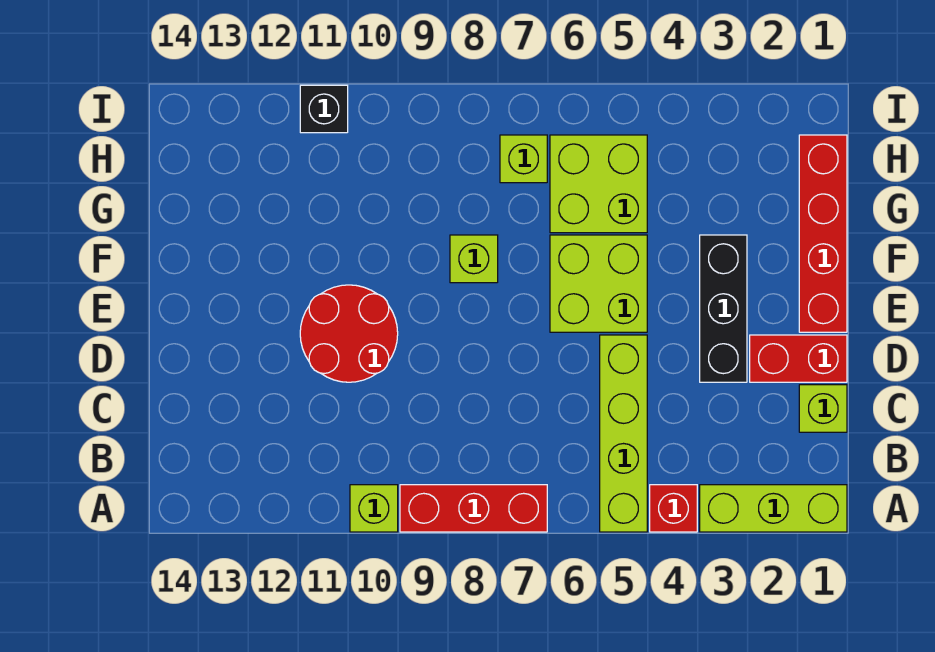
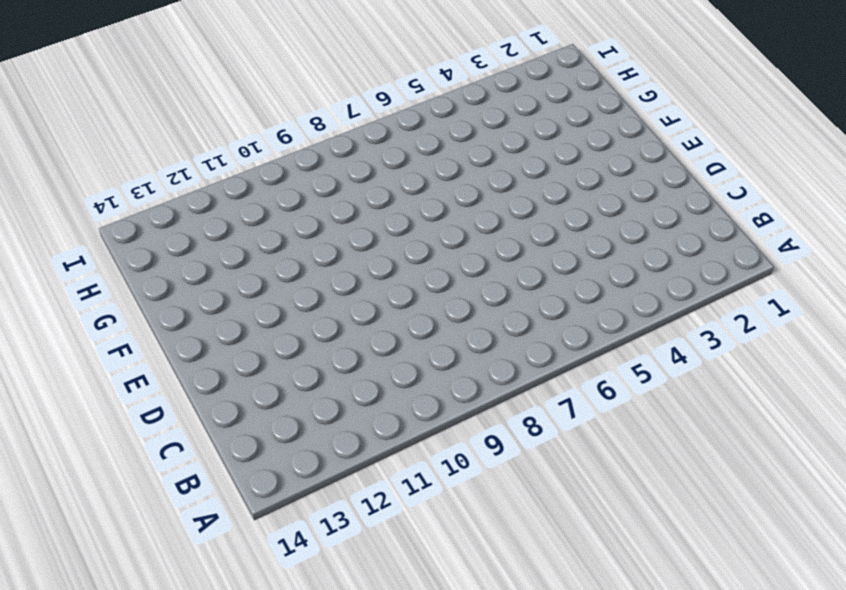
none -> lime brick A1:A3 level 1
none -> red brick A4 level 1
none -> lime brick A5:D5 level 1

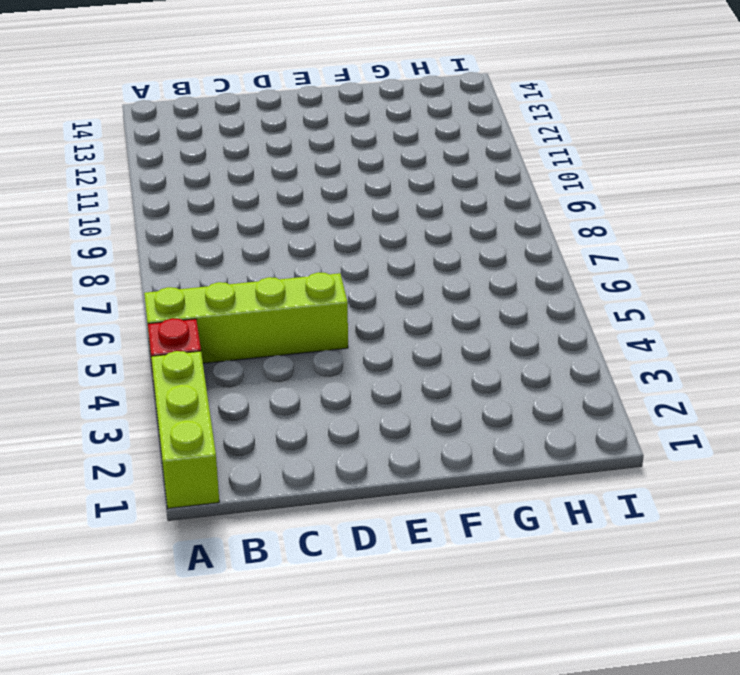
none -> red brick A7:A9 level 1
none -> lime brick A10 level 1
none -> lime brick C1 level 1

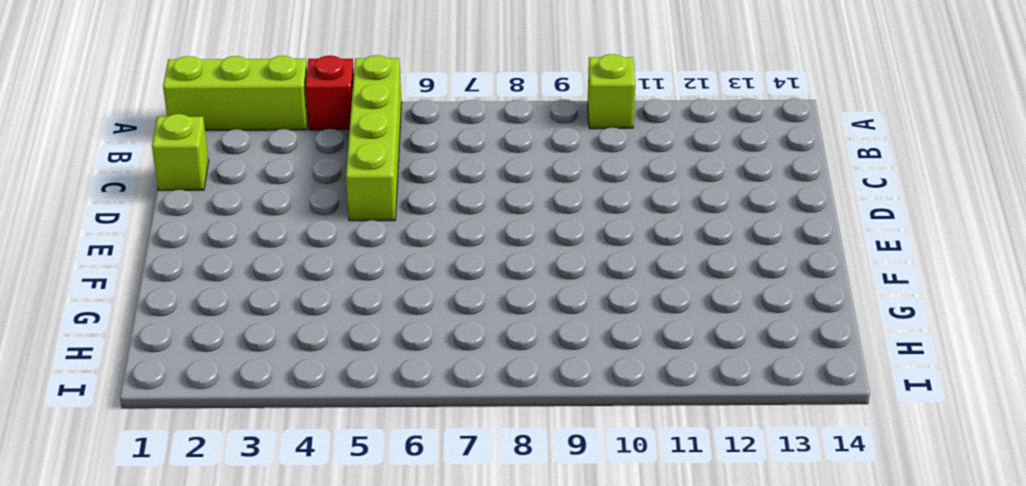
none -> red brick A7:A9 level 1
none -> red brick D1:D2 level 1
none -> black brick D3:F3 level 1

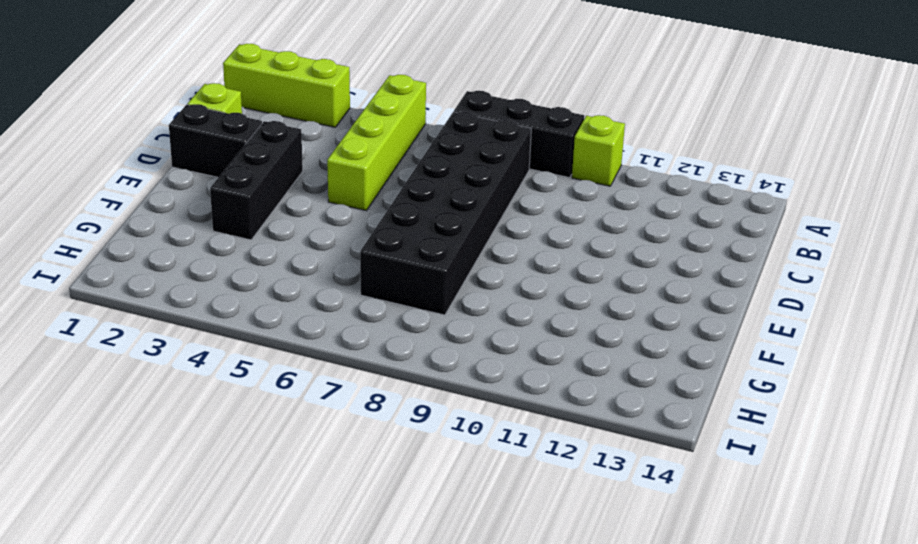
black brick A7:A9 level 1 -> red brick A7:A9 level 1
black brick B7:G8 level 1 -> lime brick F8 level 1
black brick D1:D2 level 1 -> red brick D1:D2 level 1
none -> red brick A4 level 1
none -> red round brick D10:E11 level 1
none -> red brick E1:H1 level 1

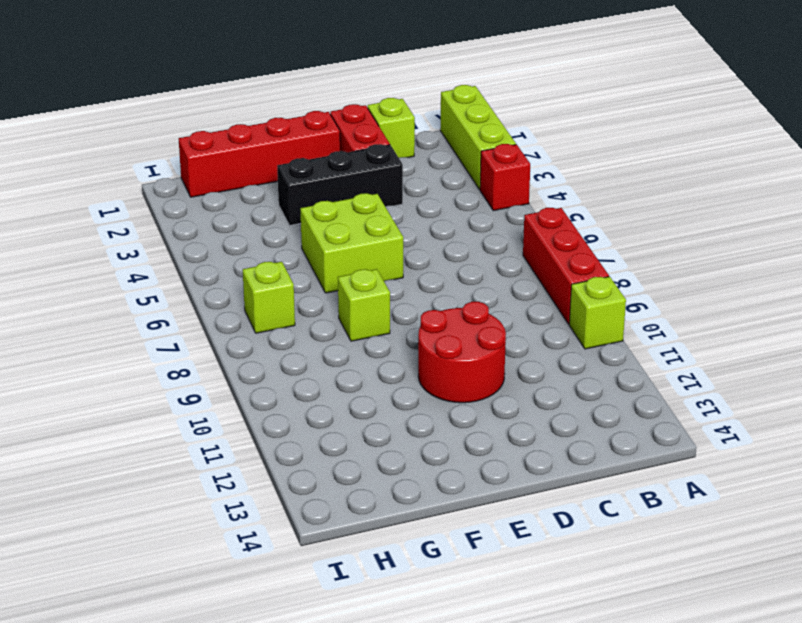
none -> lime brick A5:D5 level 1
none -> lime brick G5:H6 level 1
none -> black brick I11 level 1

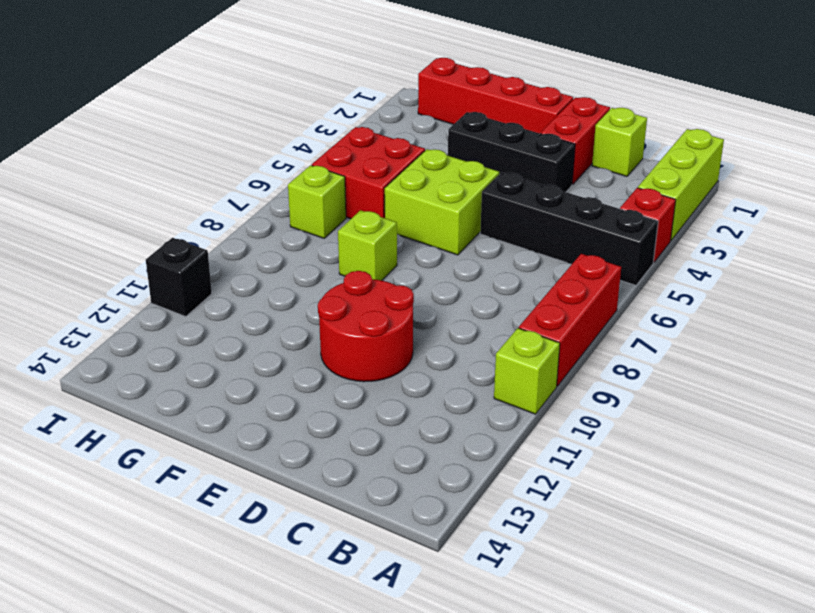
black brick A5:D5 level 1 -> lime brick A5:D5 level 1
red brick G5:H6 level 1 -> lime brick G5:H6 level 1

